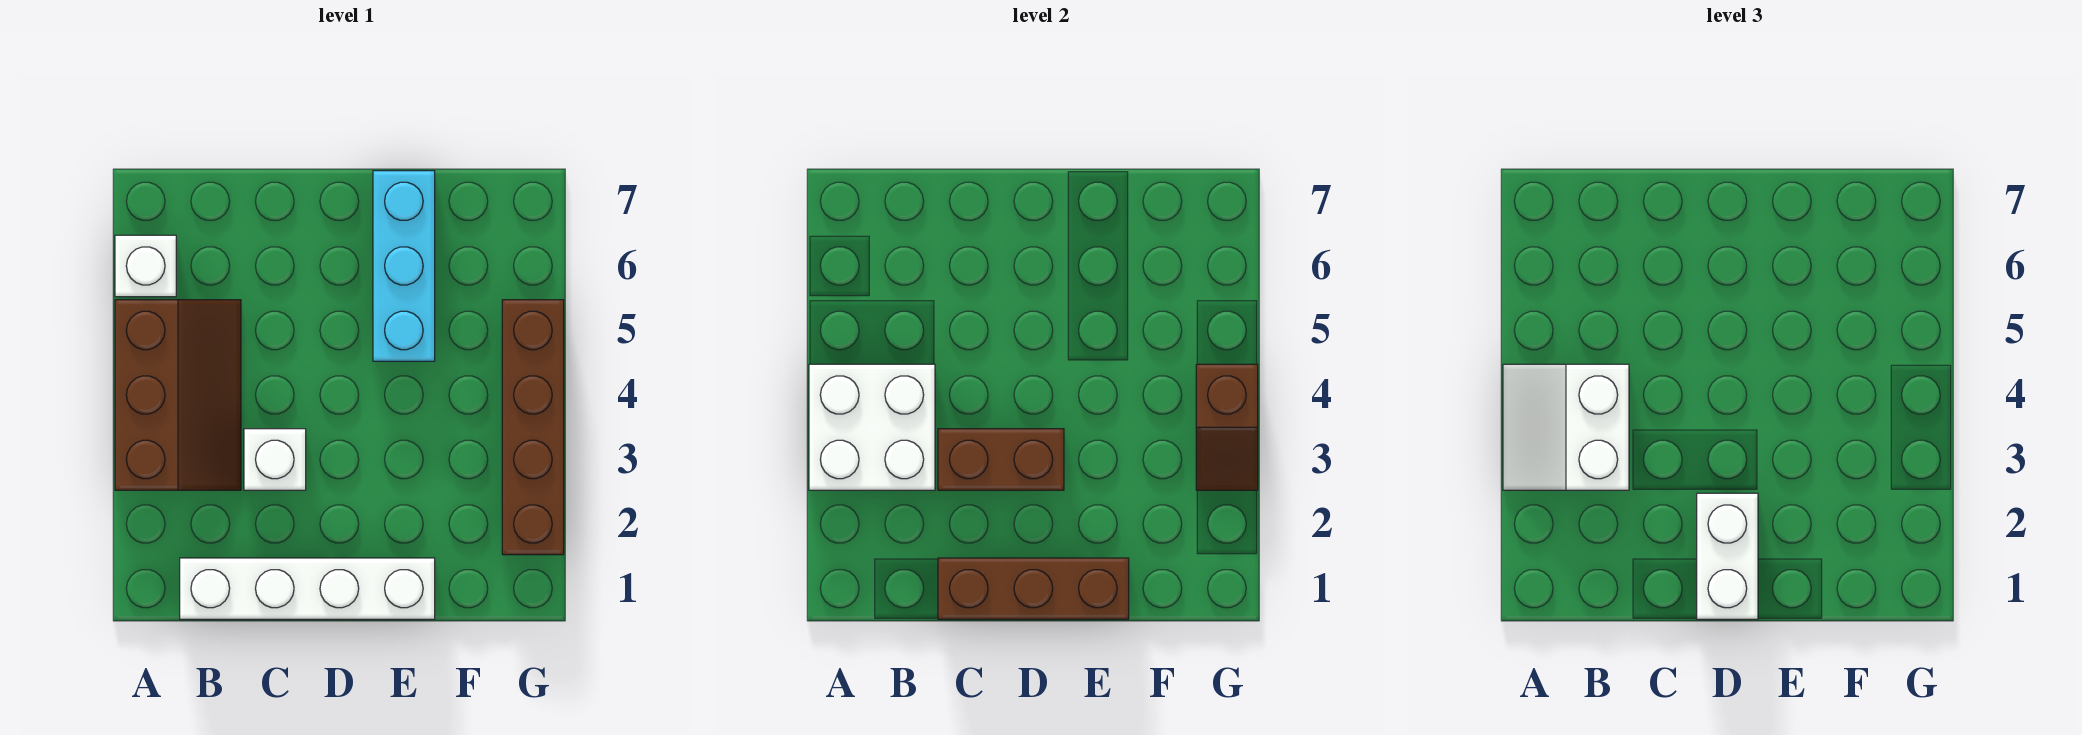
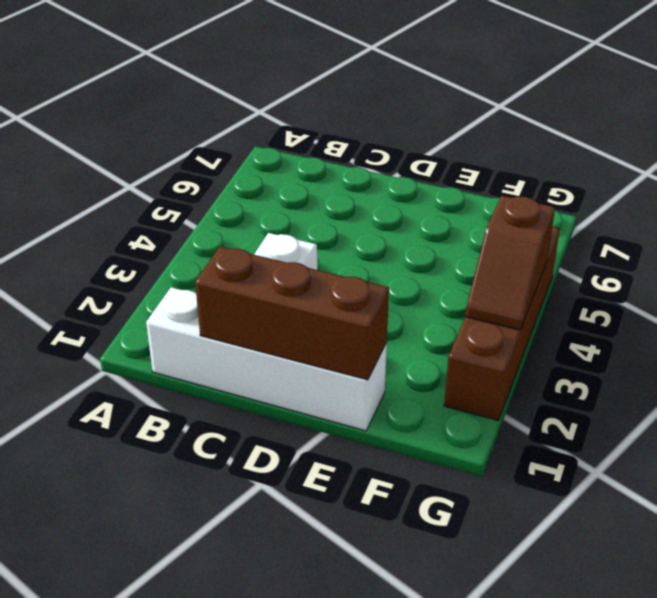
none -> brown slope A3:B5 level 1 top A
none -> white brick A6 level 1
none -> cyan brick E5:E7 level 1

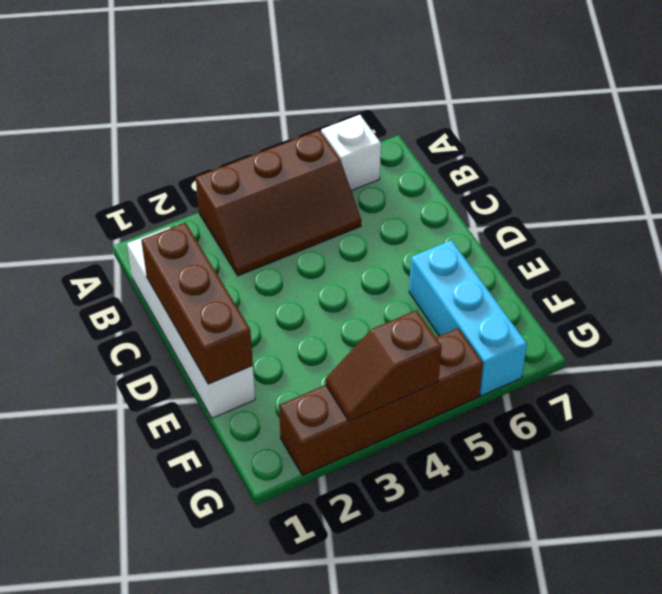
cyan brick E6:G6 level 1 -> cyan brick E5:E7 level 1
none -> white brick C3 level 1
none -> white brick A3:B4 level 2
none -> brown brick C3:D3 level 2

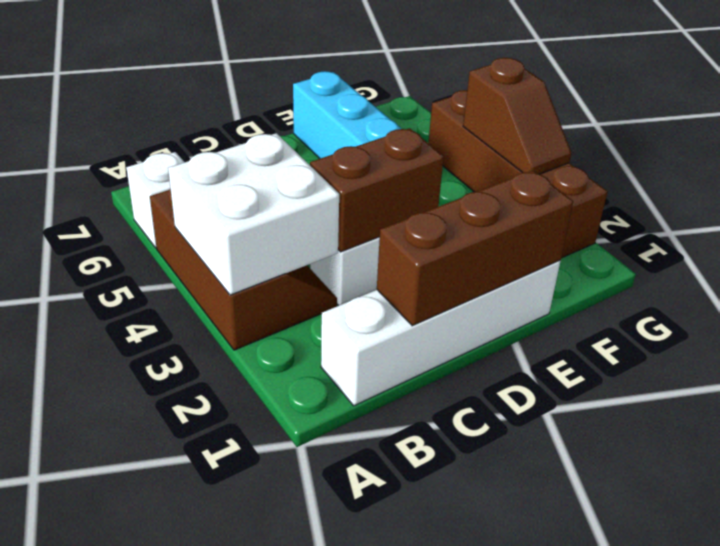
none -> white slope A3:B4 level 3 top B
none -> white brick D1:D2 level 3

